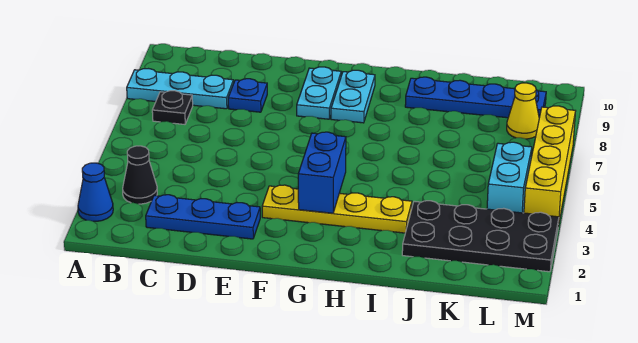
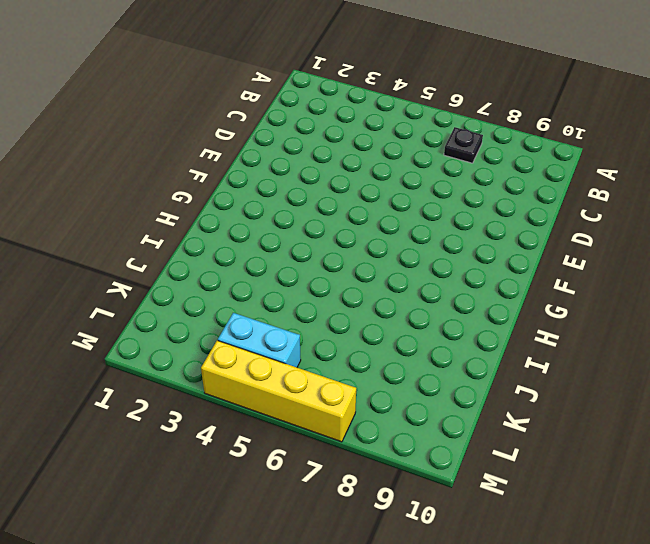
none -> blue cone A2 level 1
none -> cyan plate A8:C8 level 1
none -> black cone B3 level 1

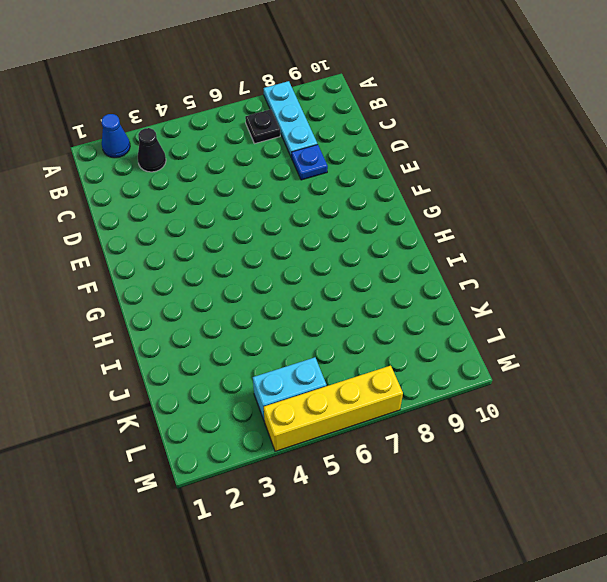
none -> blue plate C2:E2 level 1
none -> yellow plate F3:I3 level 1
none -> cyan plate F8:F9 level 1

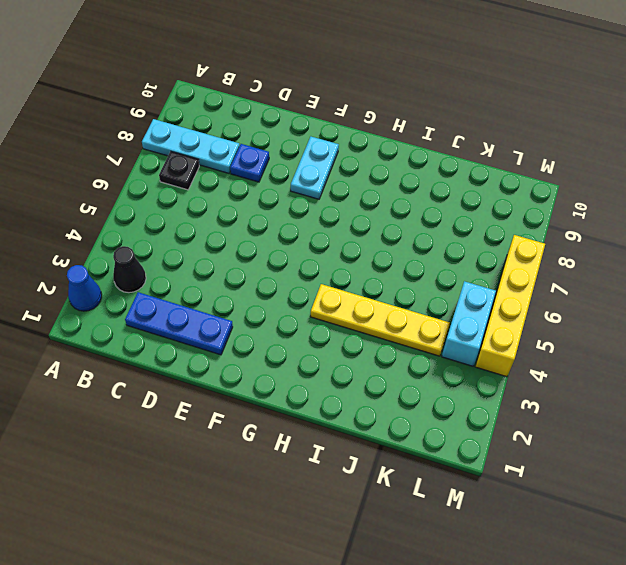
yellow plate H4:K4 level 1 -> yellow plate F3:I3 level 1
none -> cyan plate G8:G9 level 1
none -> blue plate I9:L9 level 1
none -> black plate J2:M3 level 1

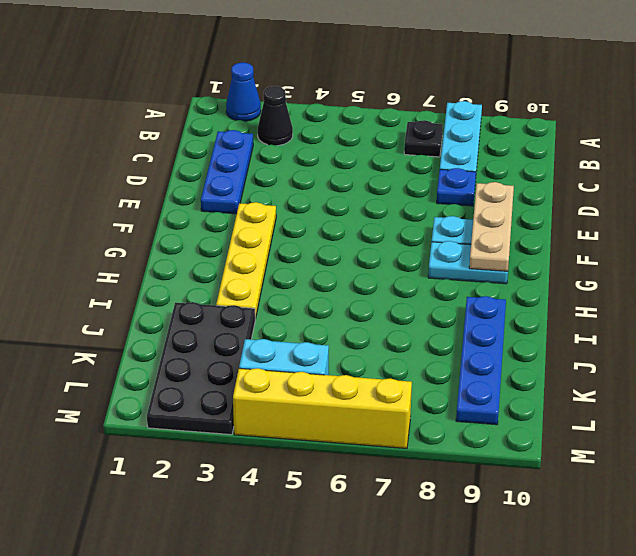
tan plate E9:G9 level 2 -> none
none -> yellow cone L8 level 1
none -> blue brick G3:G4 level 2

